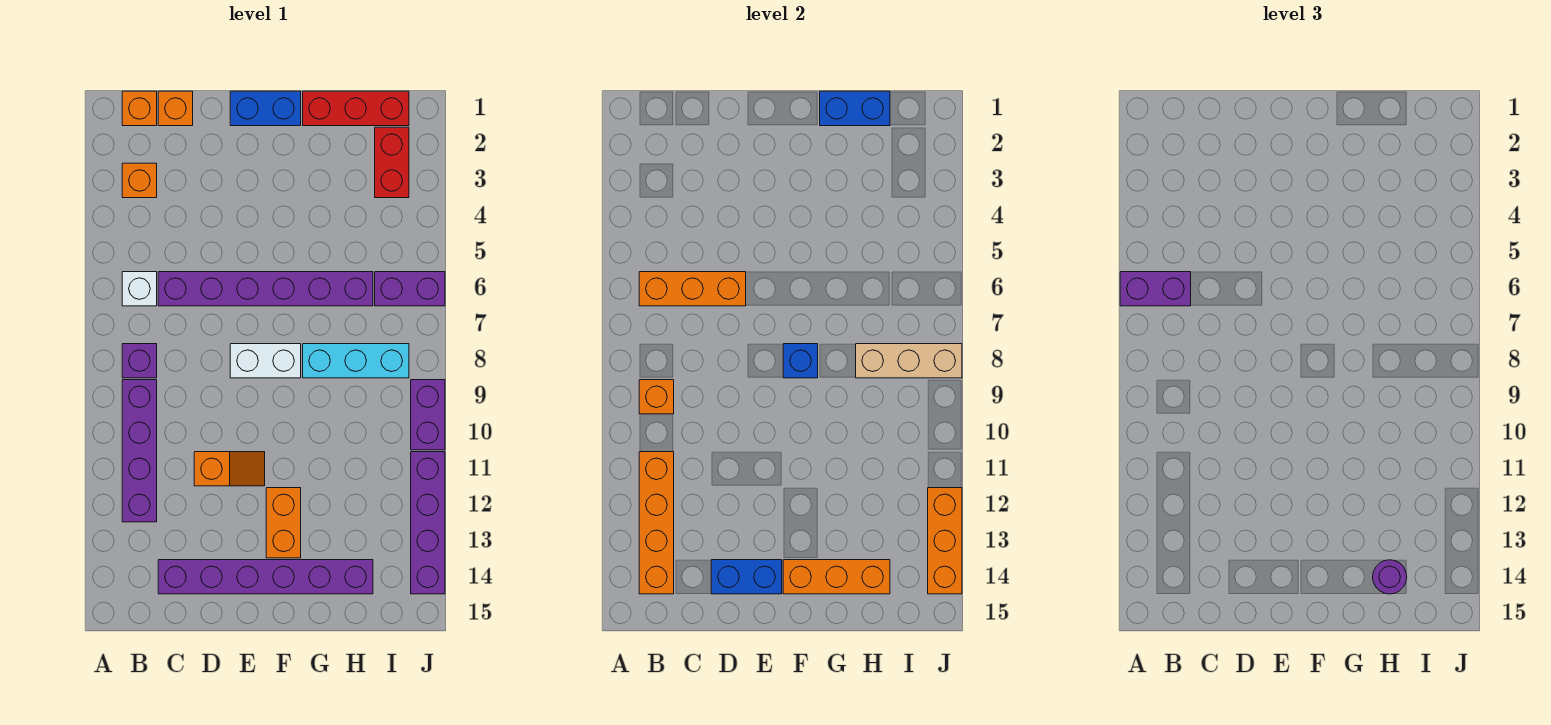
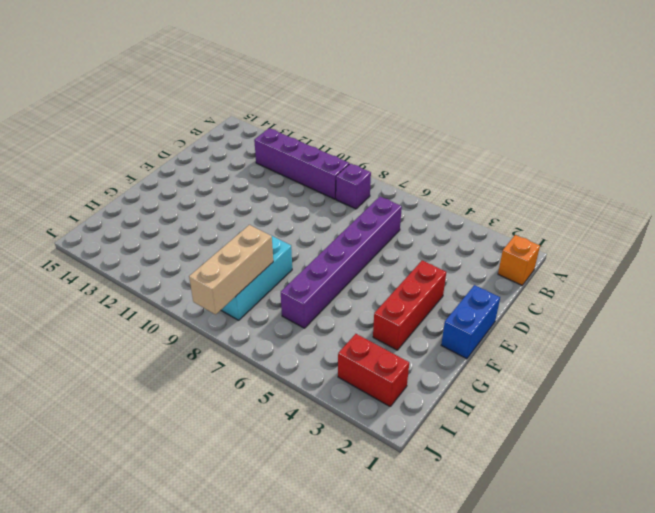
red brick E3:G3 level 1 -> red brick G1:I1 level 1
none -> orange brick B3 level 1
none -> white brick B6 level 1
none -> orange brick C1 level 1

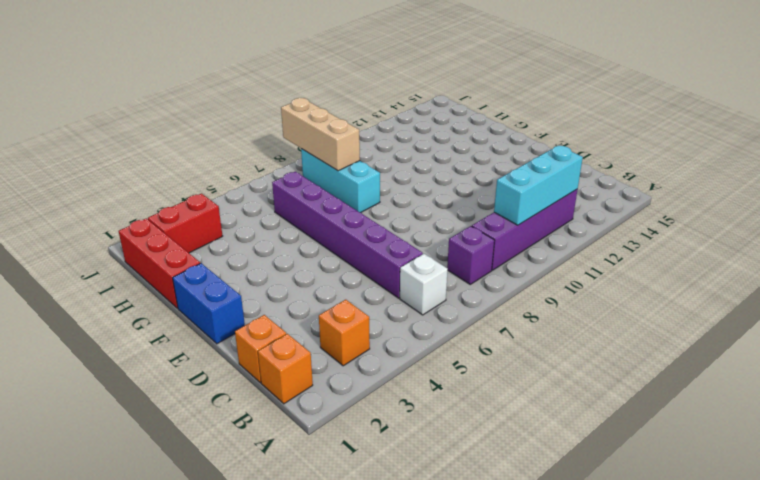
cyan brick B10:B12 level 2 -> orange brick B11:B14 level 2
none -> purple brick C14:H14 level 1
none -> orange slope D11:E11 level 1 top D
none -> white brick E8:F8 level 1

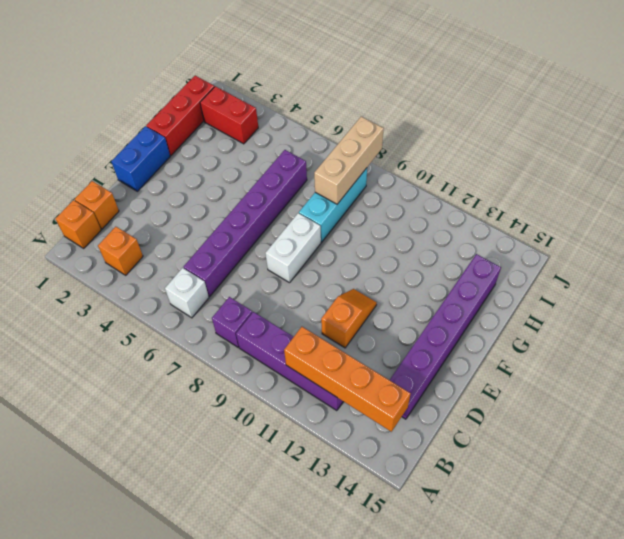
none -> orange brick F12:F13 level 1
none -> purple brick I6:J6 level 1
none -> purple brick J9:J10 level 1

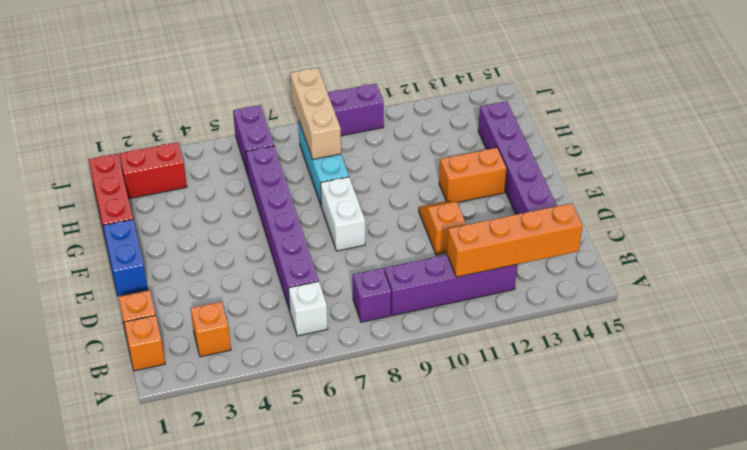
none -> purple brick J11:J14 level 1
none -> orange brick B6:D6 level 2
none -> orange brick B9 level 2

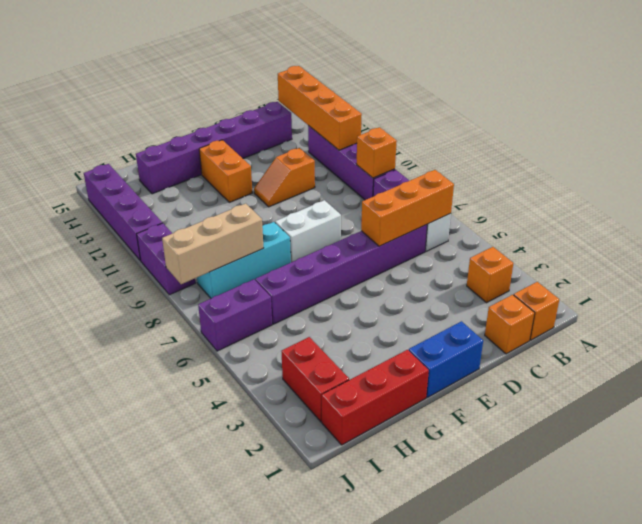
none -> blue brick D14:E14 level 2
none -> blue brick F8 level 2
none -> orange brick F14:H14 level 2

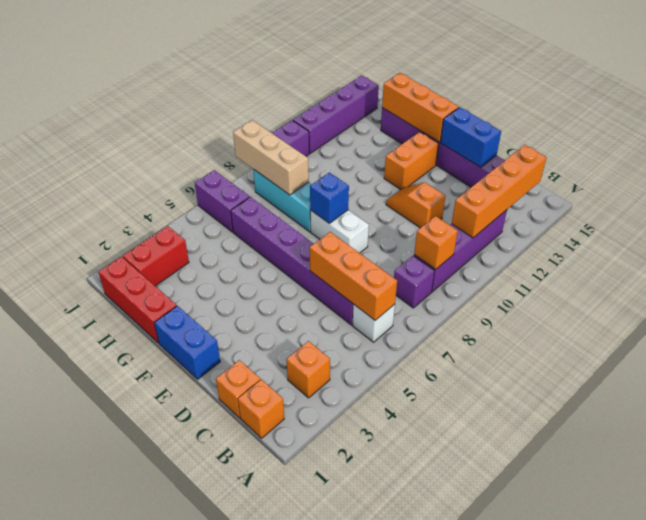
none -> blue brick G1:H1 level 2
none -> orange brick J12:J14 level 2
none -> purple brick A6:B6 level 3

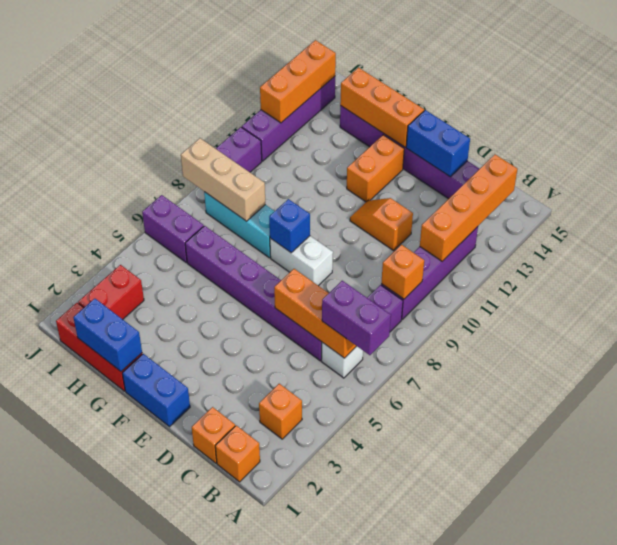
none -> purple round brick H14 level 3

